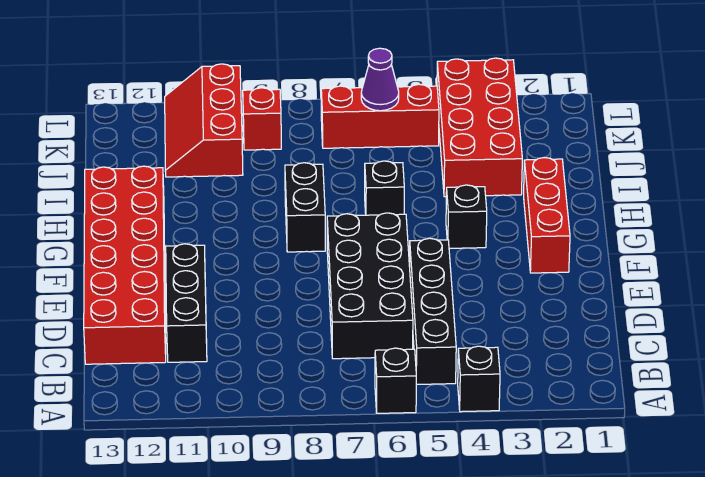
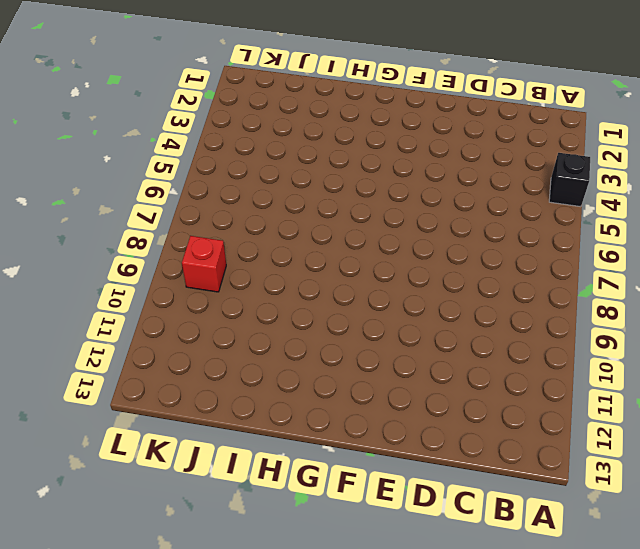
none -> black brick A6 level 1
none -> black brick B5:E5 level 1
none -> black brick C6:F7 level 1

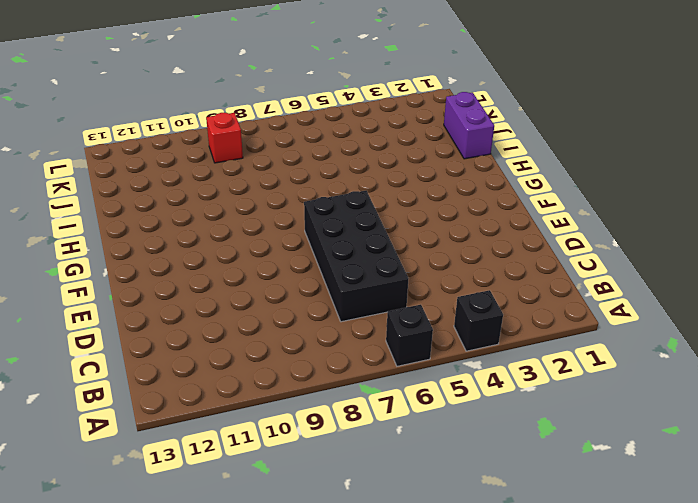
purple brick I1:J1 level 1 -> none
none -> black brick B5:E5 level 1
none -> black brick C11:E11 level 1
none -> red brick C12:H13 level 1

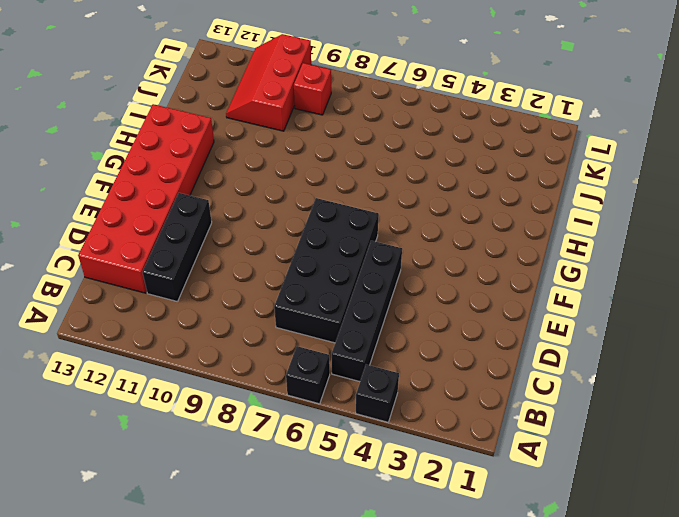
none -> red brick F2:H2 level 1
none -> black brick G4 level 1
none -> black brick G8:H8 level 1

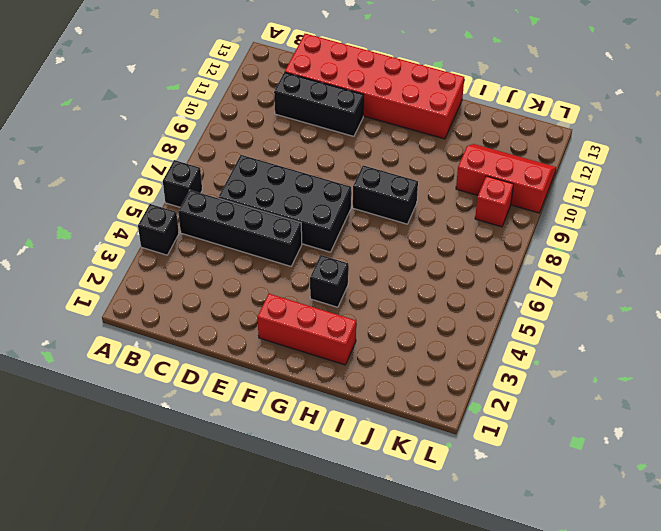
none -> black brick H6 level 1
none -> red brick I3:L4 level 1
none -> red brick K5:K7 level 1

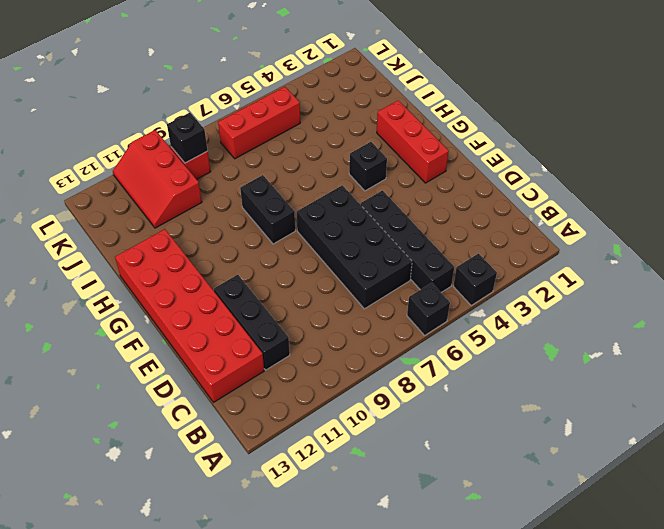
black brick K9 level 2 -> black brick H6 level 1
none -> red brick I3:L4 level 1
none -> purple cone K6 level 2

